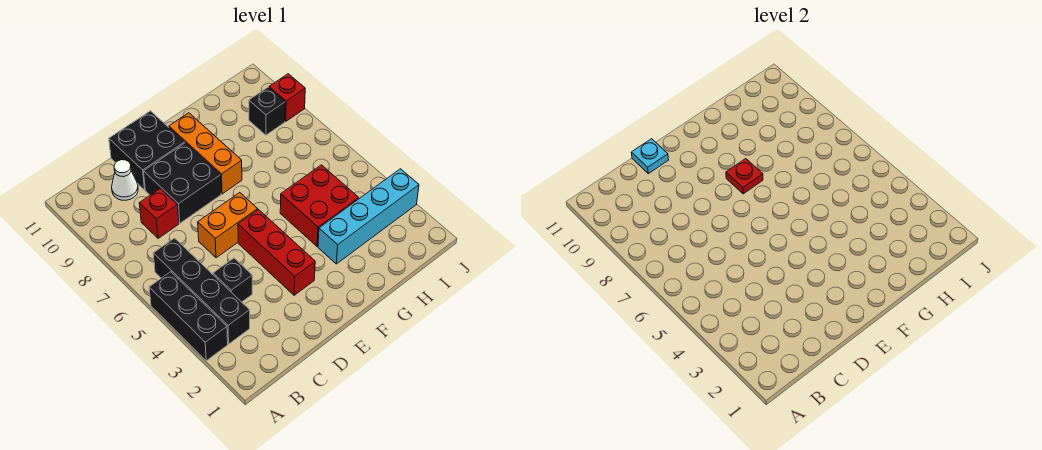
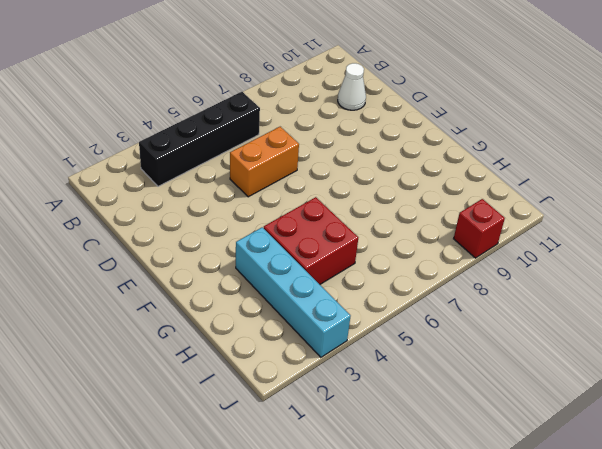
orange brick D5:D6 level 1 -> orange brick D6:E6 level 1
none -> black brick A3:A5 level 1
none -> black brick C4 level 1
none -> red brick C8 level 1

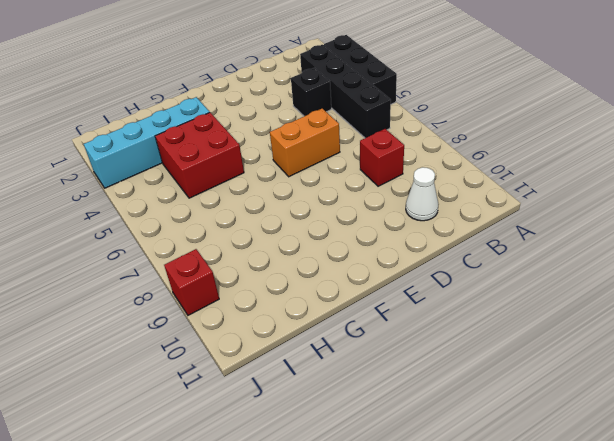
none -> black brick D8:E9 level 1
none -> black brick D10:E11 level 1
none -> red brick E3:E5 level 1

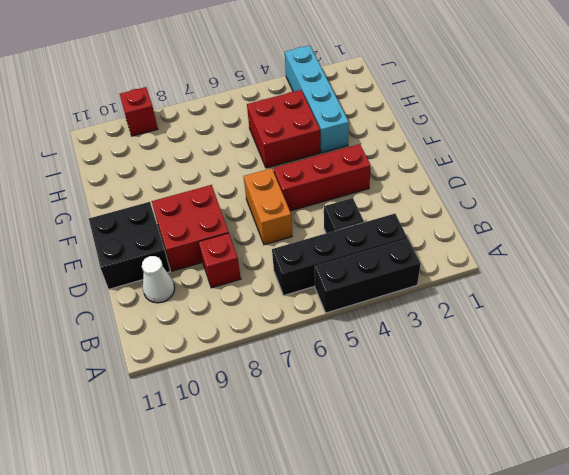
red brick D8:E9 level 1 -> black brick D8:E9 level 1
none -> orange brick F8:F10 level 1
none -> black brick I9 level 1
none -> cyan plate D11 level 2

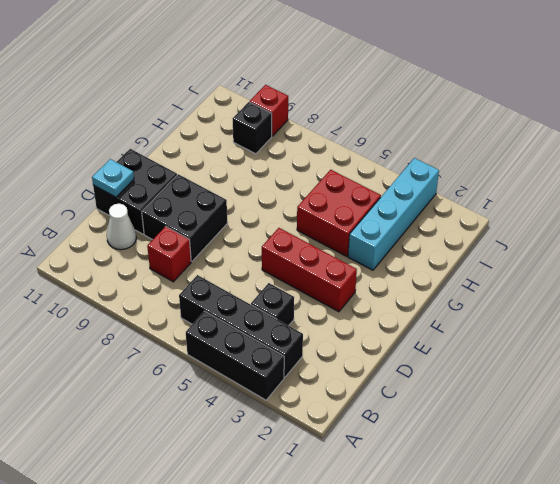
none -> orange brick D6:E6 level 1
none -> orange brick F8:F10 level 1
none -> red plate F8 level 2

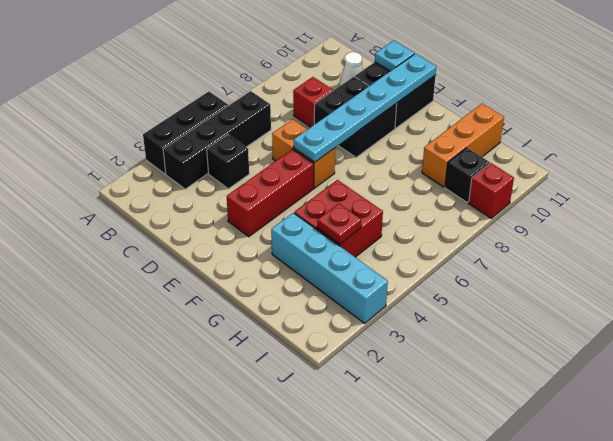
cyan plate E6:E11 level 2 -> none
red plate H4 level 2 -> red plate F8 level 2
orange brick H9:H11 level 1 -> orange brick F8:F10 level 1

